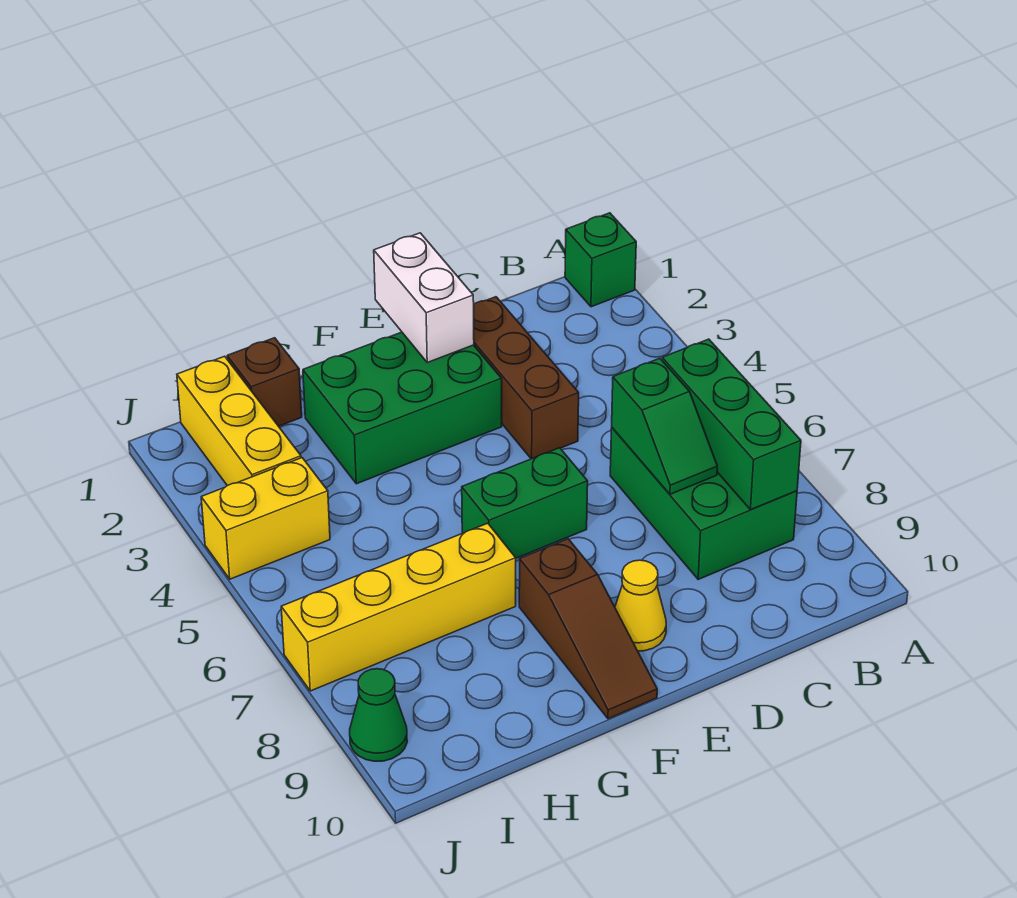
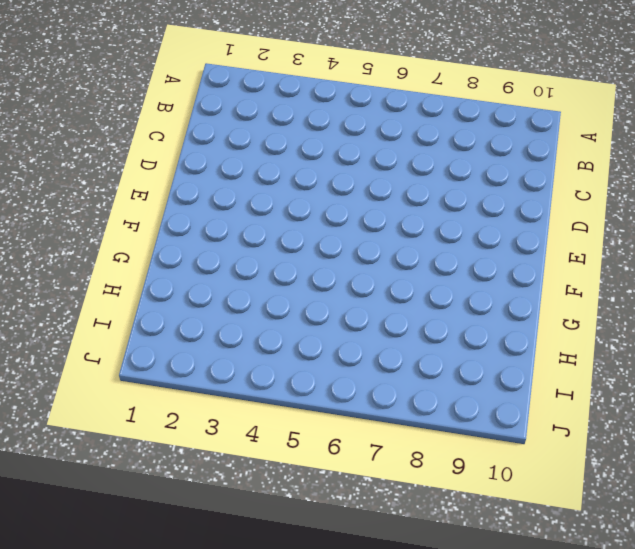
none -> green brick A1 level 1
none -> green brick B6:C8 level 1
none -> brown brick D2:D4 level 1

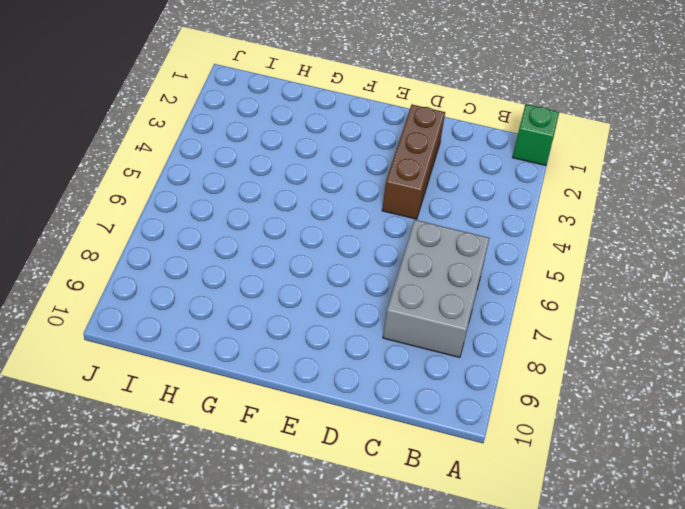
grey brick B6:C8 level 1 -> green brick B6:C8 level 1
none -> green brick E2:G3 level 1
none -> green brick E6:F6 level 1
none -> yellow cone E9 level 1

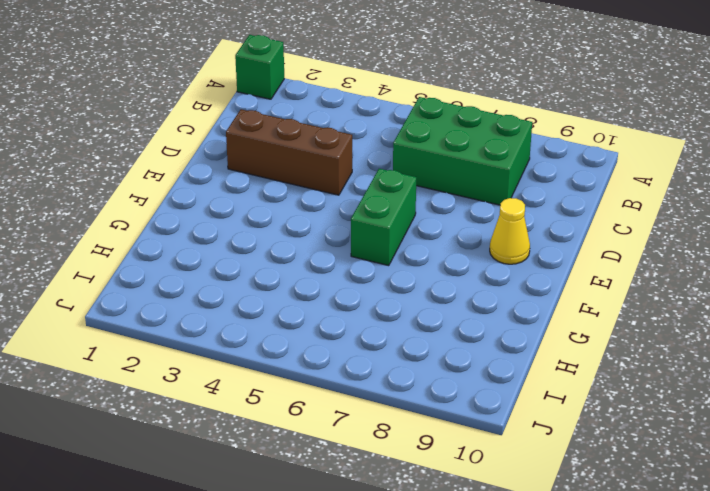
none -> green brick E2:G3 level 1
none -> brown slope F8:F10 level 1 top 8
none -> yellow brick G7:J7 level 1

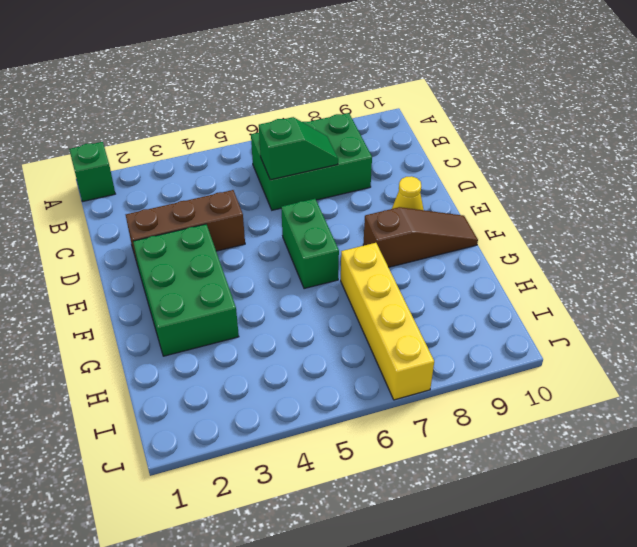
none -> brown brick H1 level 1
none -> yellow brick I1:I3 level 1
none -> yellow brick I4:J4 level 1

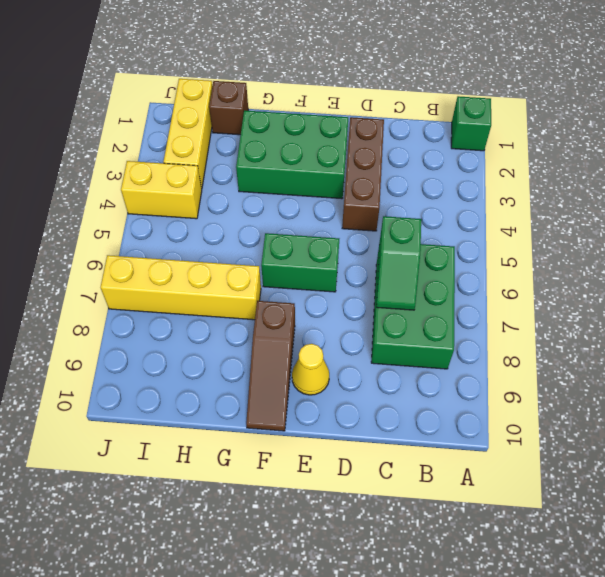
none -> green cone J9 level 1
none -> green brick B6:B8 level 2
none -> white brick E1:E2 level 2

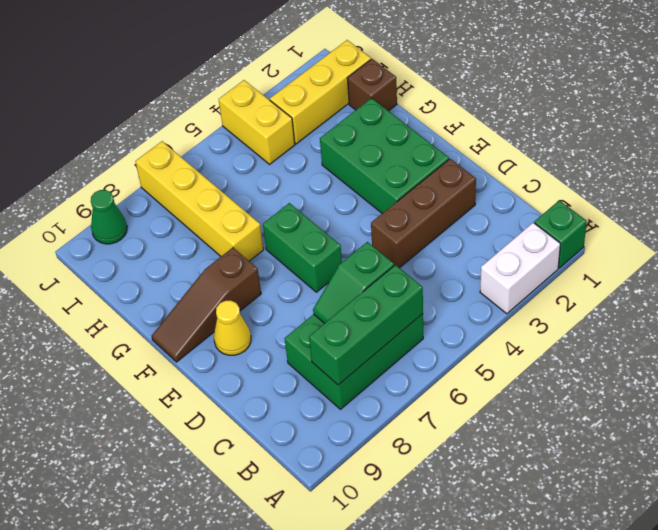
white brick A2:A3 level 1 -> white brick E1:E2 level 2

